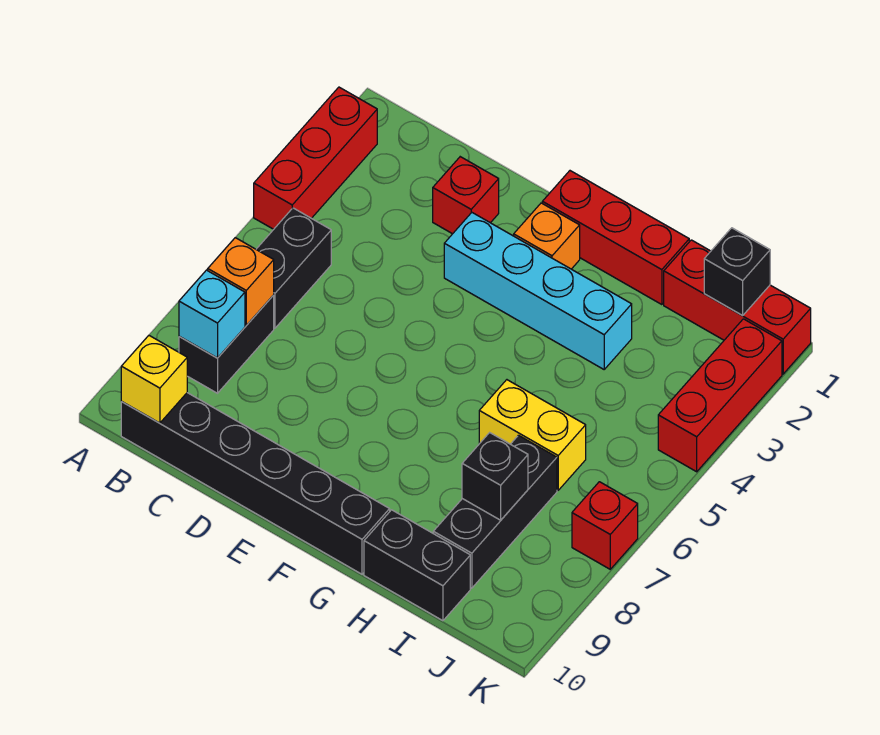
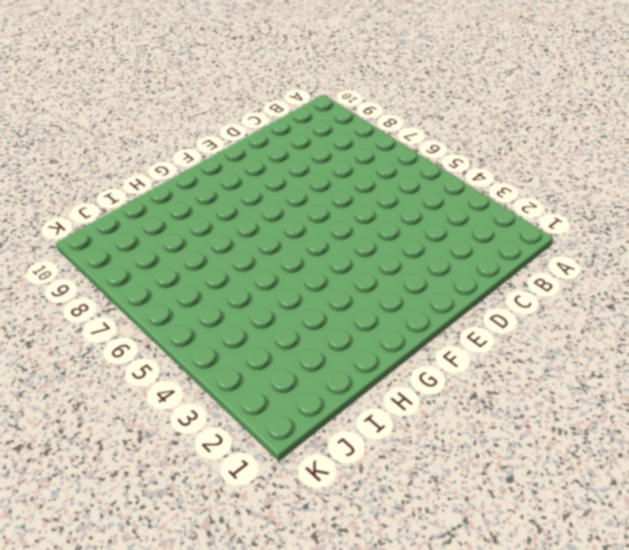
none -> red brick A2:A4 level 1
none -> black brick B5:B6 level 1
none -> black brick B7:B8 level 1

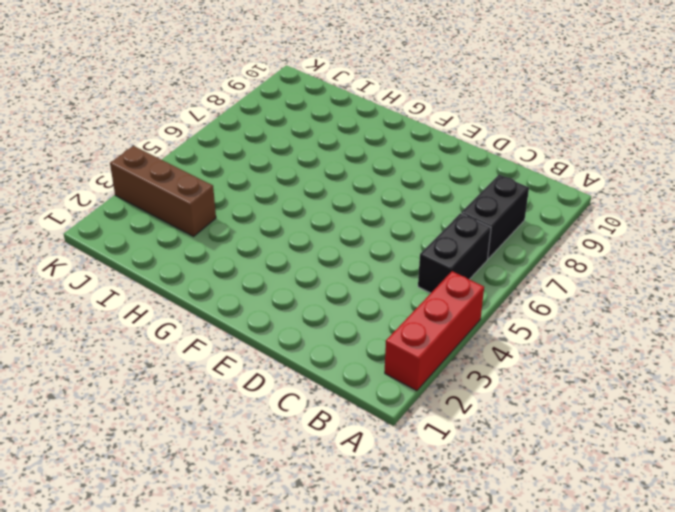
brown brick I3:K3 level 1 -> red brick K2:K4 level 1
none -> black brick B10:G10 level 1
none -> red brick D2 level 1
none -> cyan brick E3:H3 level 1

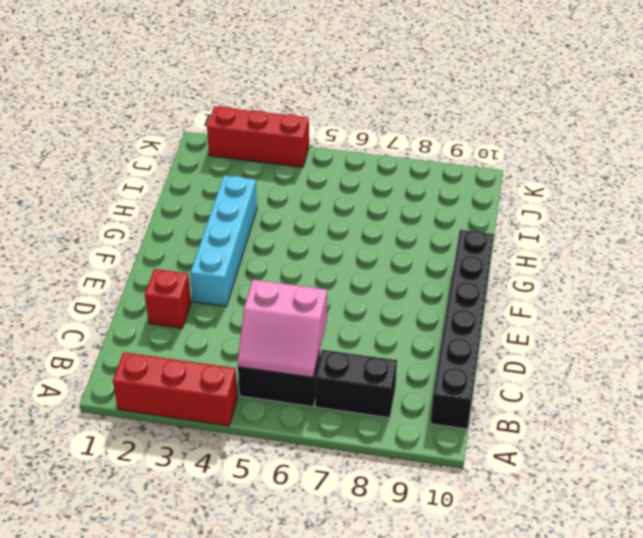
pink slope B5:C6 level 2 top C -> none
none -> red brick F1:H1 level 1
none -> orange brick F2 level 1
none -> yellow brick H6:I6 level 1

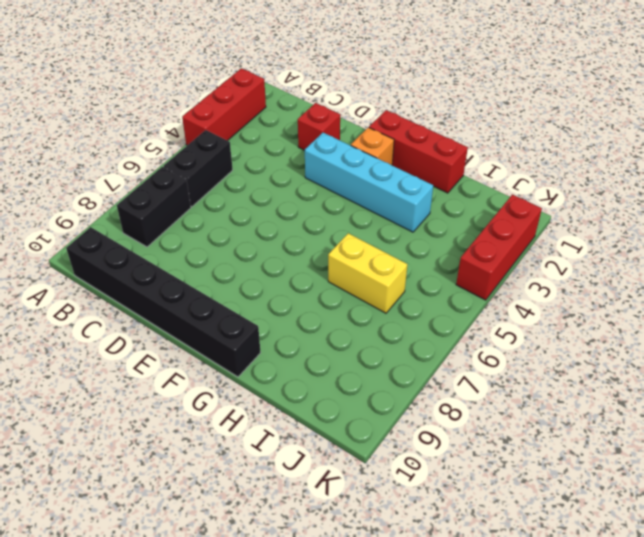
none -> black brick H10:I10 level 1
none -> red brick I1:K1 level 1
none -> black brick I7:I9 level 1

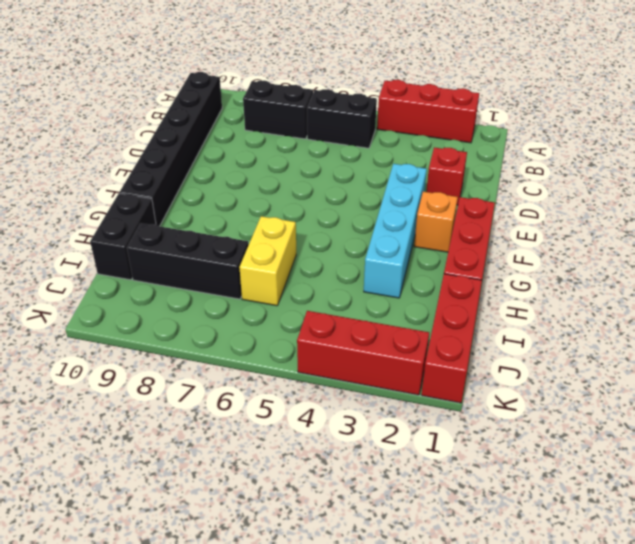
none -> red brick K7 level 1
none -> orange brick B7 level 2
none -> cyan brick B8 level 2

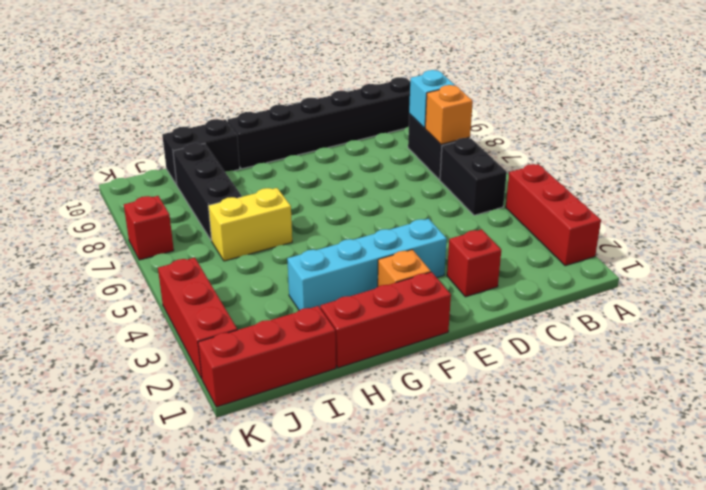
none -> yellow brick B10 level 2
none -> black brick I8 level 2
none -> black brick J1 level 2

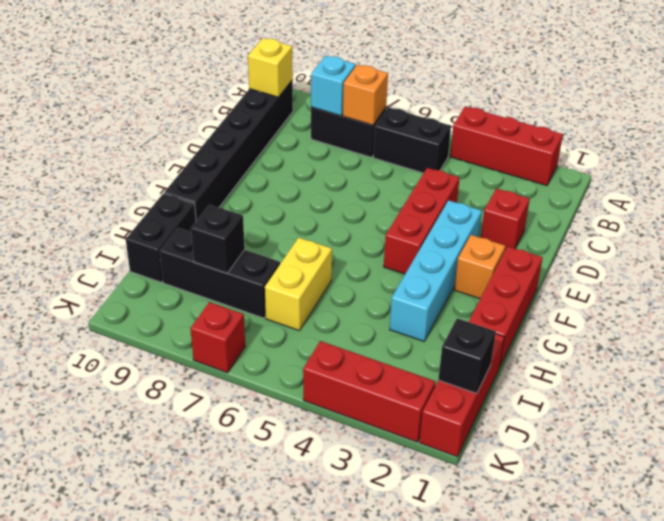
red brick D4:F4 level 1 -> none

